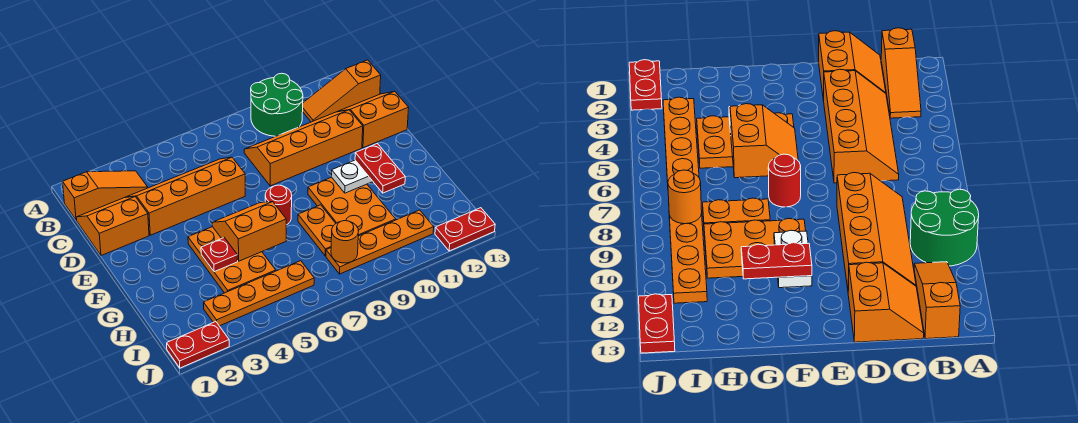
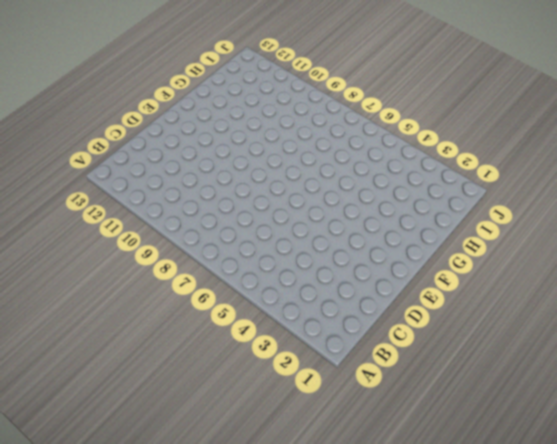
none -> green round brick A9:B10 level 1
none -> orange slope B1:B3 level 1 top 1
none -> orange slope B11:B13 level 1 top 13

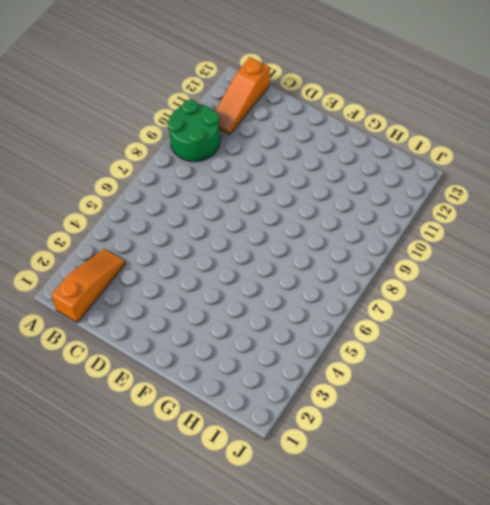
none -> orange slope C1:D2 level 1 top D
none -> orange slope C3:D6 level 1 top D
none -> orange slope C8:D11 level 1 top D

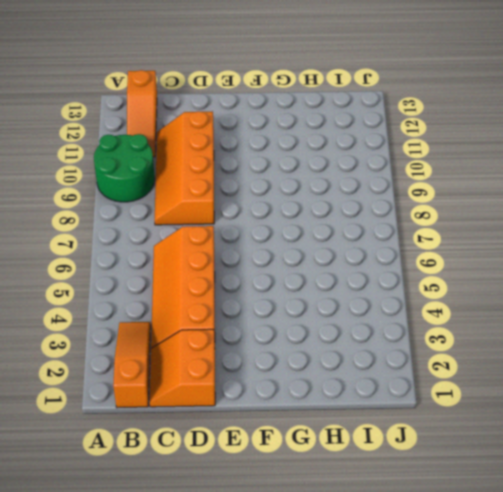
none -> orange slope C12:D13 level 1 top D
none -> orange plate F4:H5 level 1
none -> red round brick F7 level 1

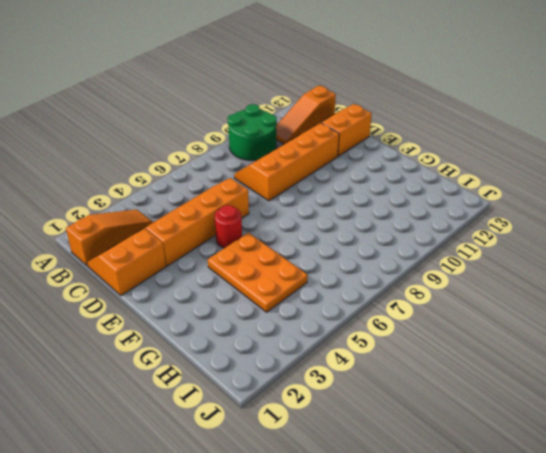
red round brick E5 level 1 -> red round brick F7 level 1
none -> orange plate F9:H10 level 1
none -> orange plate G8:H8 level 1
none -> orange plate I3:I6 level 1

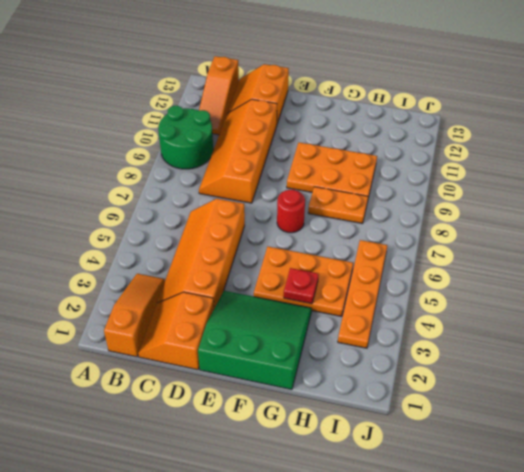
green slope E1:G3 level 1 top 1 -> none
none -> orange plate I8:I11 level 1
none -> red plate J1:J2 level 1
none -> red plate J12:J13 level 1

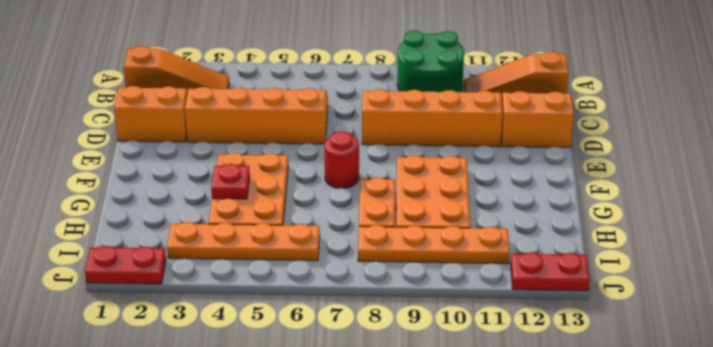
none -> orange slope F5:G6 level 2 top G
none -> white plate F10:F11 level 2
none -> orange round brick I8 level 2

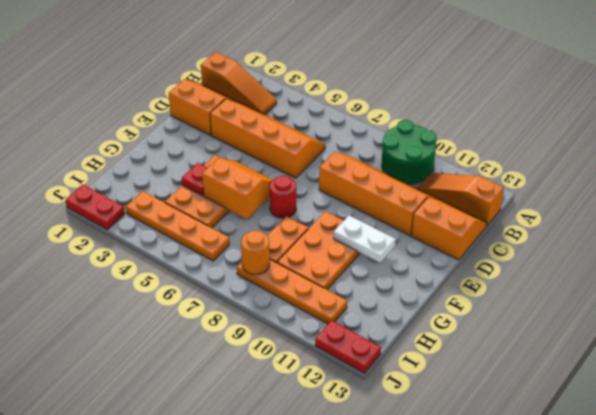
none -> red plate F11:G11 level 3

